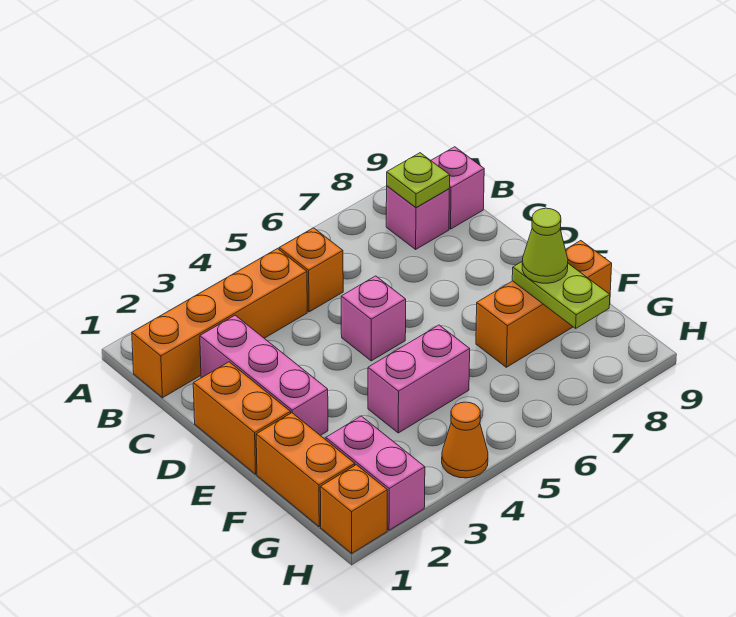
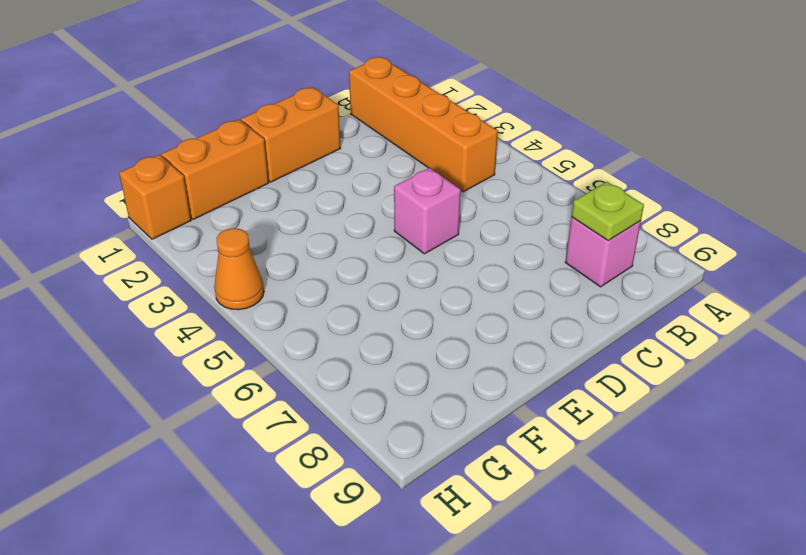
none -> orange brick B5 level 1
none -> pink brick B9 level 1
none -> pink brick C2:E2 level 1

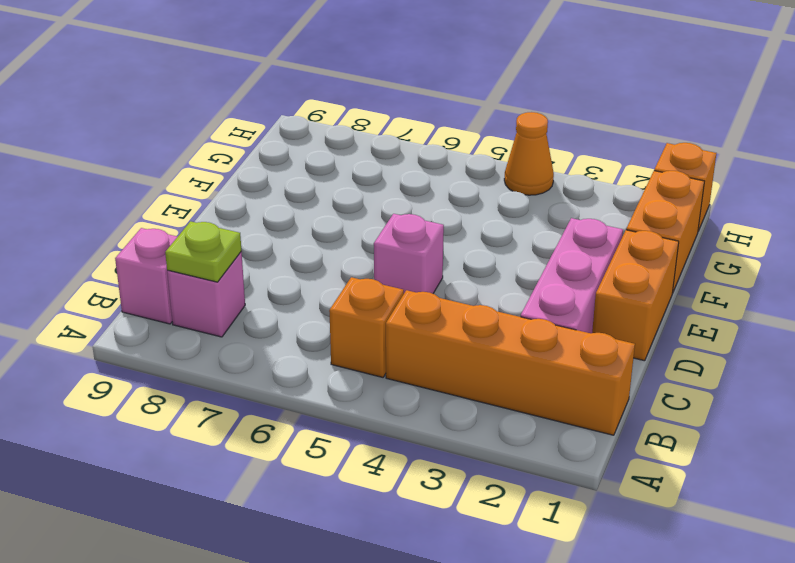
none -> pink brick F4:F5 level 1
none -> orange brick F7:F9 level 1
none -> pink brick G2:H2 level 1

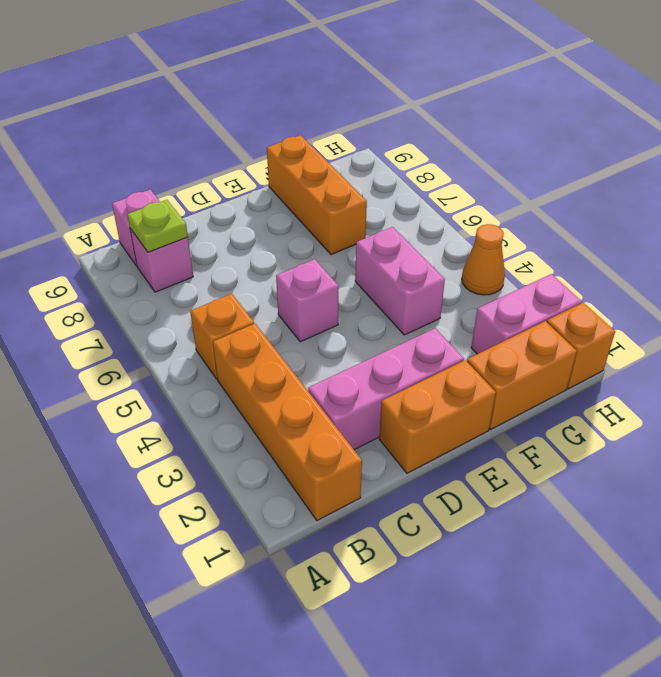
none -> lime plate F8:G8 level 2
none -> lime cone F8 level 3

